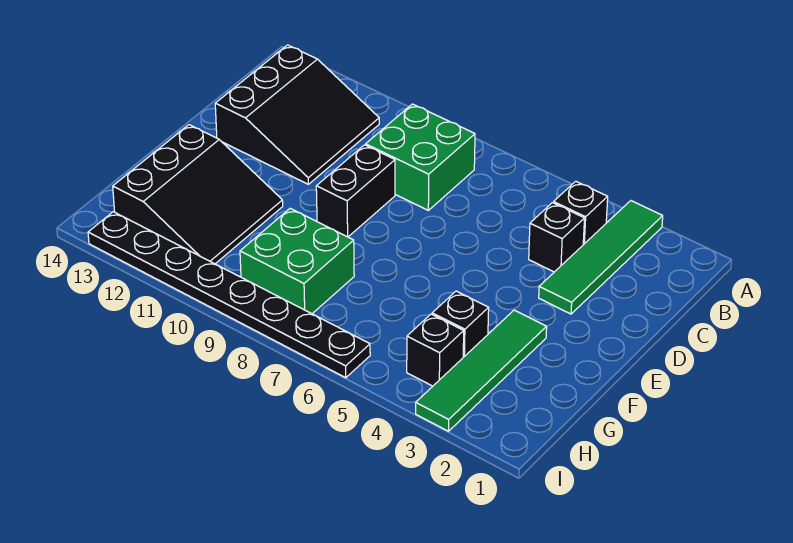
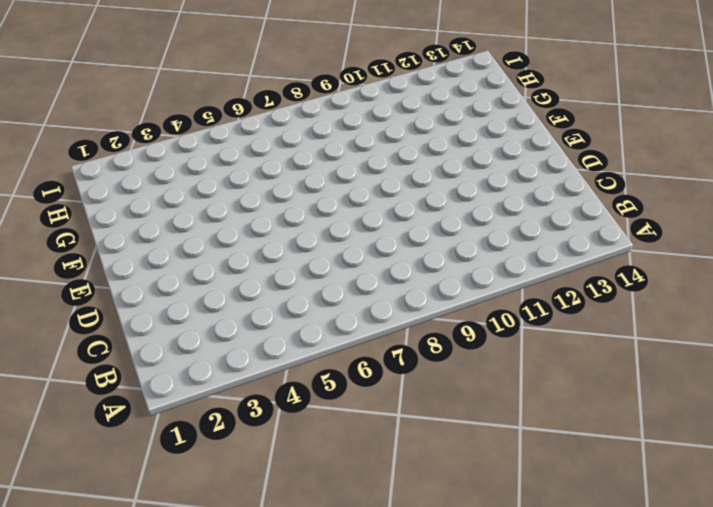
none -> green tile A3:D3 level 1
none -> black brick B4 level 1
none -> green brick B8:C9 level 1

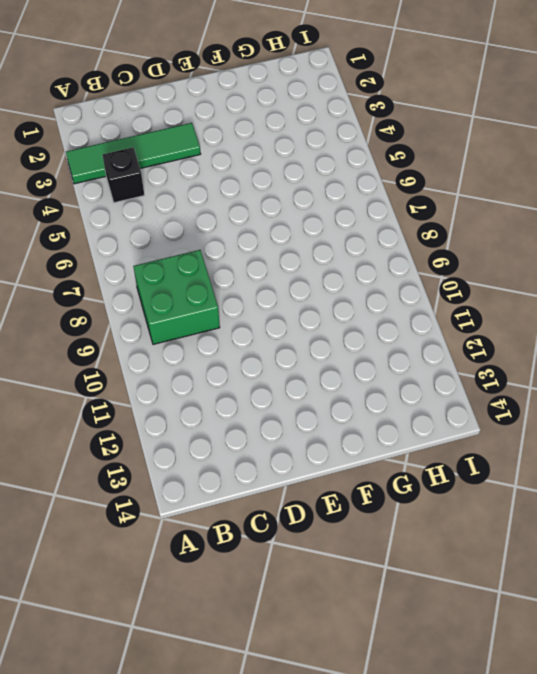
none -> black slope B11:D13 level 1 top 13
none -> black brick C4 level 1
none -> black brick D9:E9 level 1

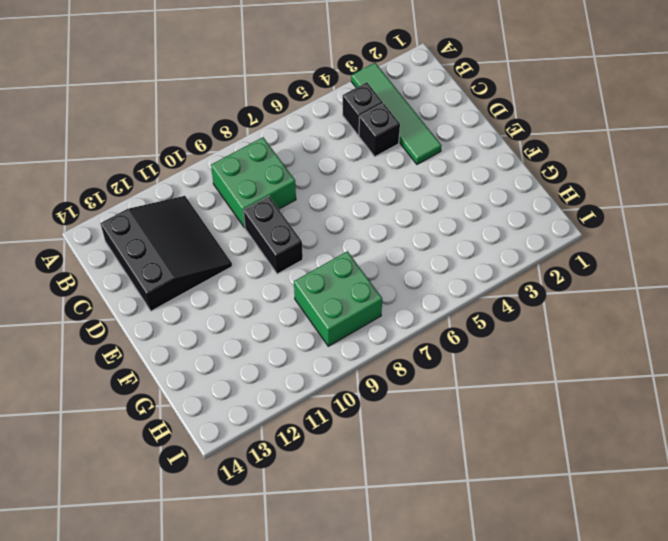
none -> green tile F3:I3 level 1
none -> black slope F11:H13 level 1 top 13
none -> black brick G4 level 1

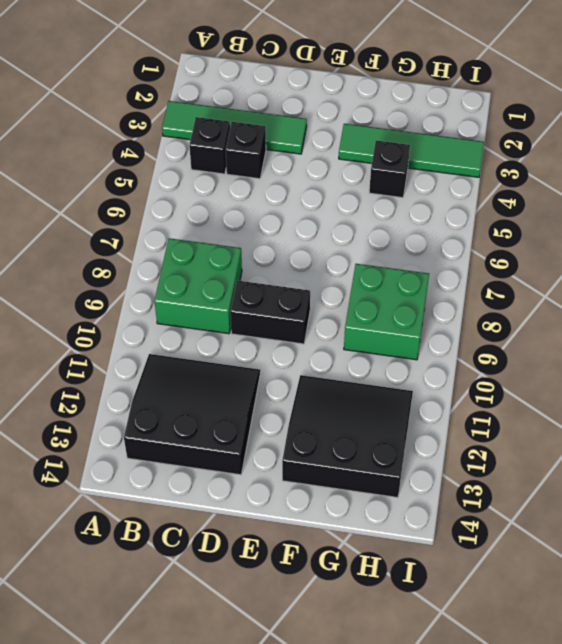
none -> black brick H4 level 1
none -> black plate I6:I13 level 1

